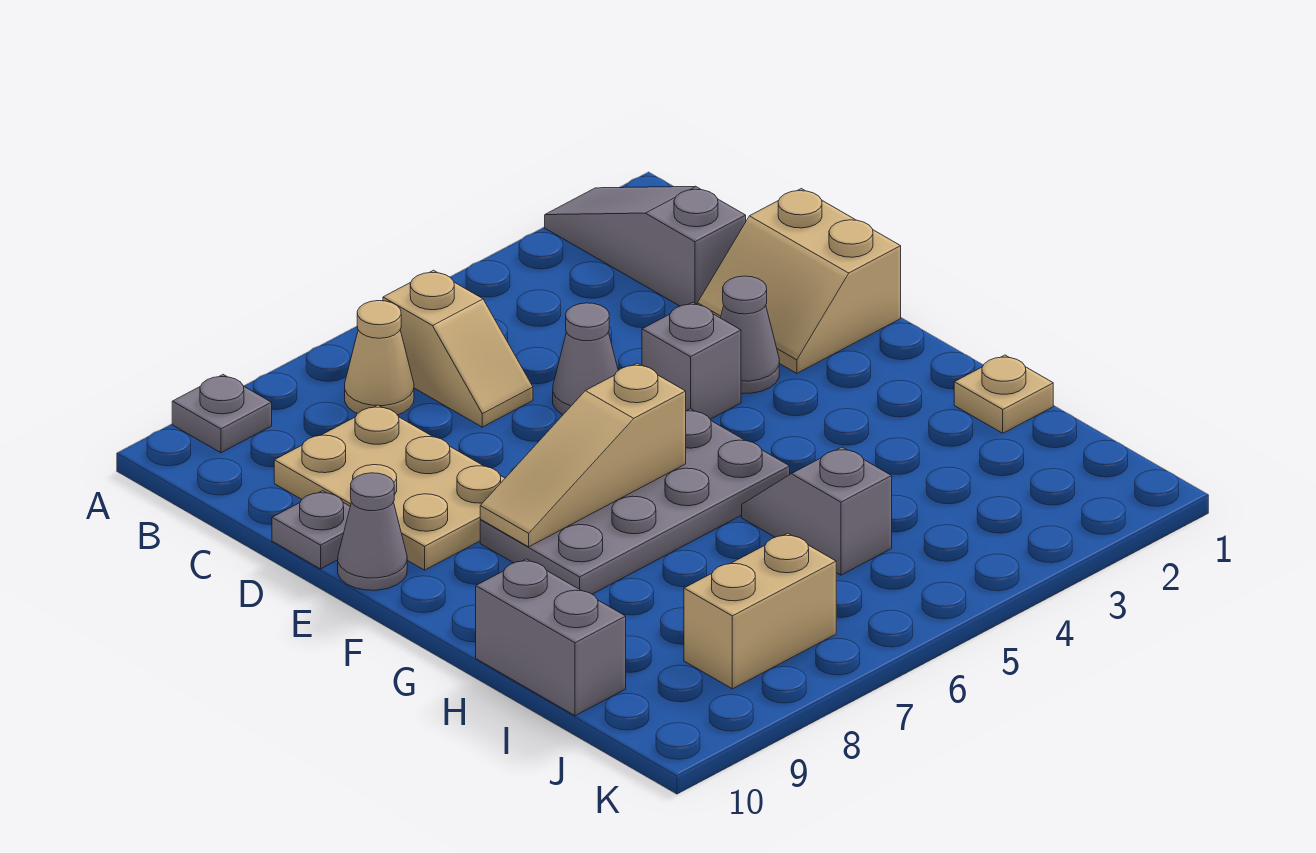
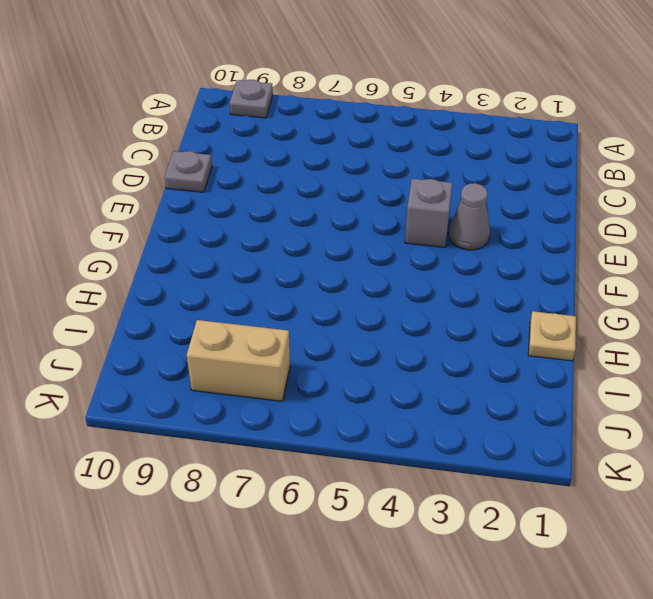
none -> grey slope A2:C2 level 1 top C
none -> tan slope B6:C6 level 1 top B
none -> tan cone B7 level 1

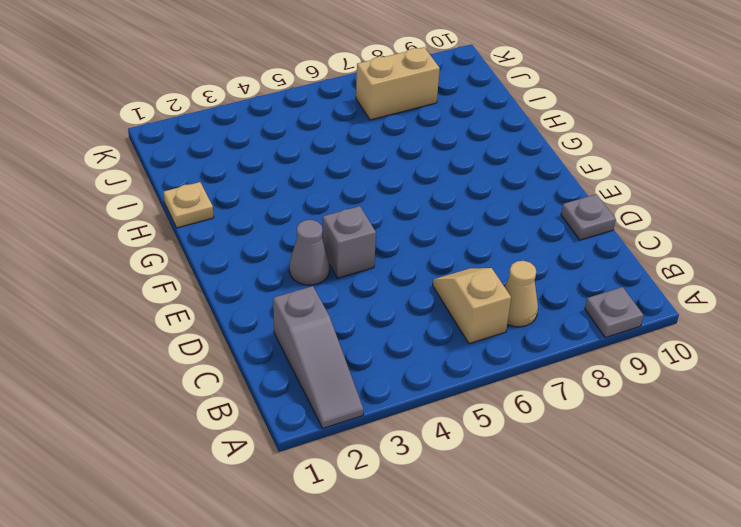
none -> tan plate C8:E9 level 1
none -> tan slope D1:E2 level 1 top 1
none -> grey cone D5 level 1

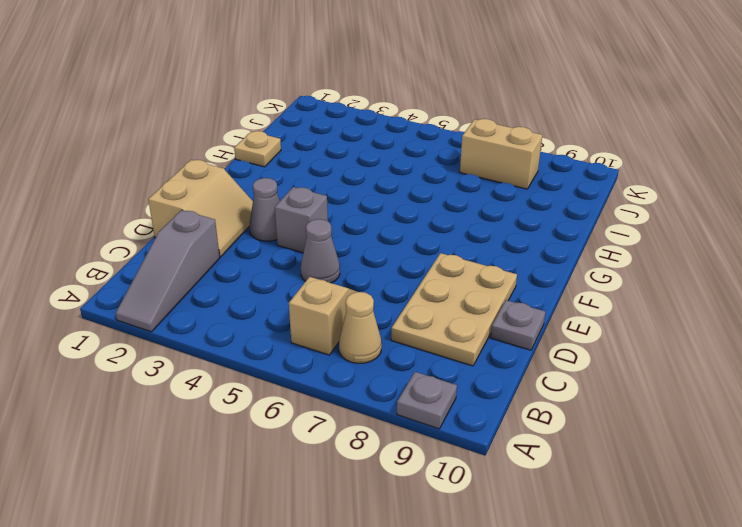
none -> grey cone E10 level 1
none -> grey plate F5:G8 level 1
none -> grey slope H5:I5 level 1 top I

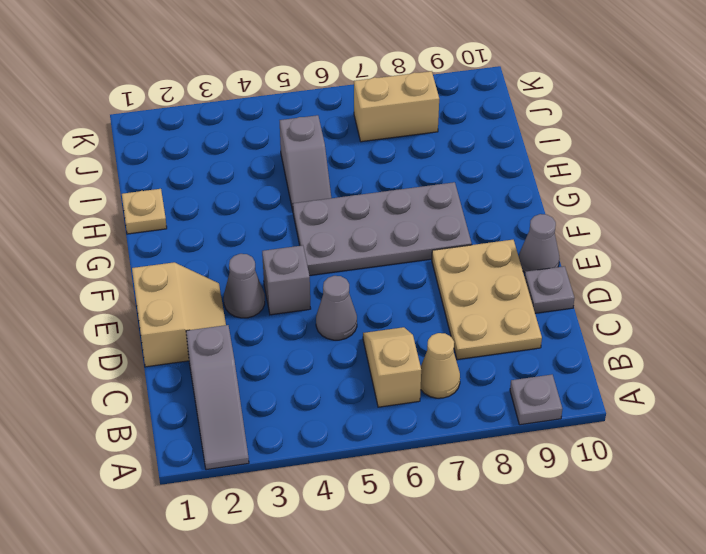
none -> grey brick H10:I10 level 1
none -> tan slope F6:F8 level 2 top 6

